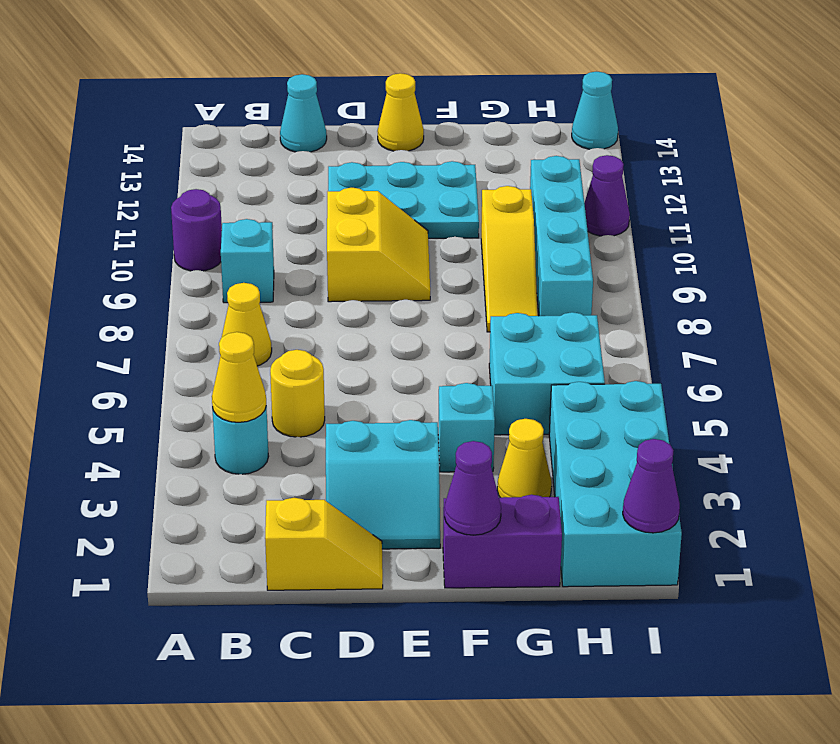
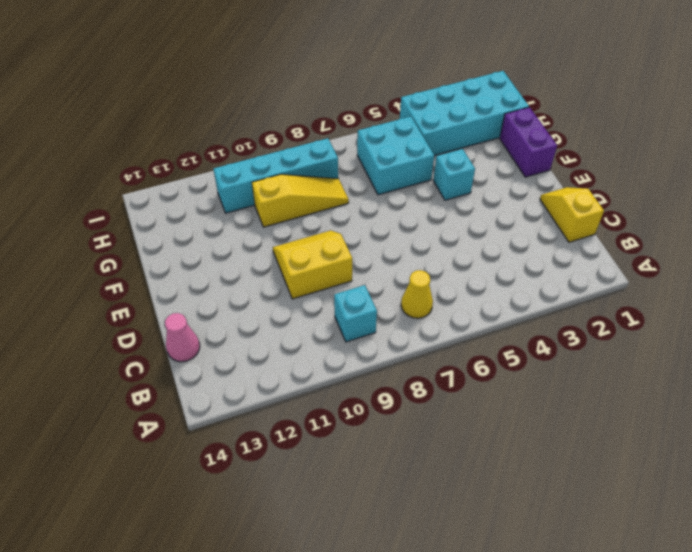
pink cone C14 level 1 -> cyan cone C14 level 1
none -> purple round brick A10 level 1
none -> cyan round brick B4 level 1
none -> yellow round brick C5 level 1

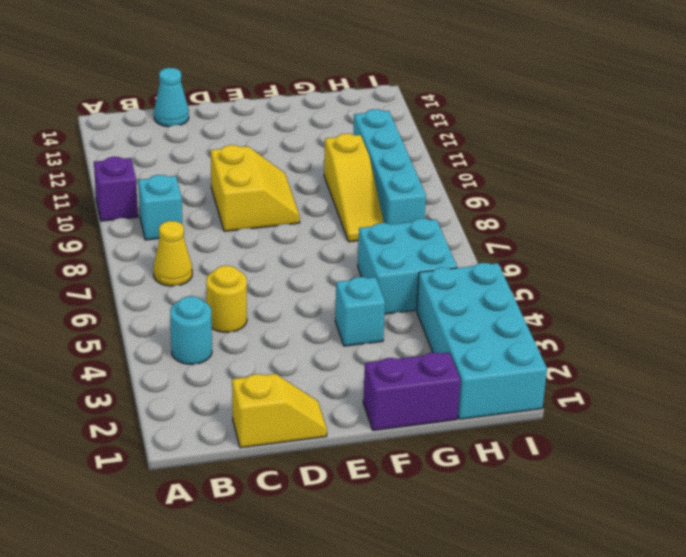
purple brick A10 level 1 -> purple round brick A10 level 1
none -> cyan slope D2:E3 level 1 top 3
none -> cyan plate D11:F12 level 1
none -> yellow cone E14 level 1

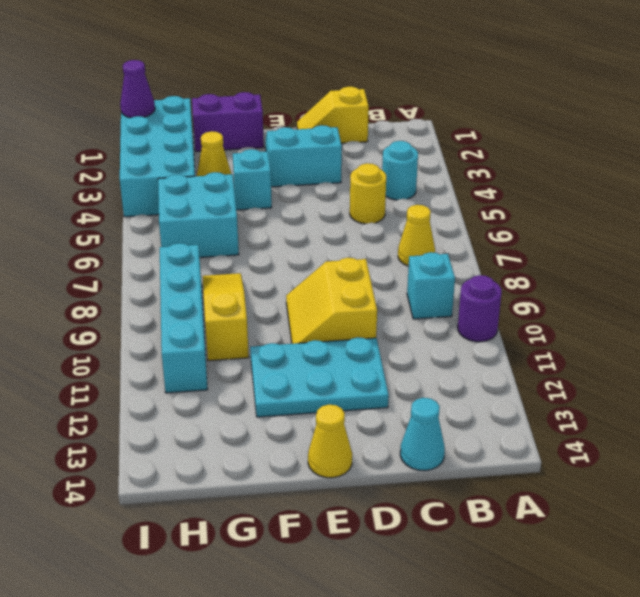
none -> purple cone I11 level 1
none -> cyan cone I14 level 1
none -> yellow cone B4 level 2

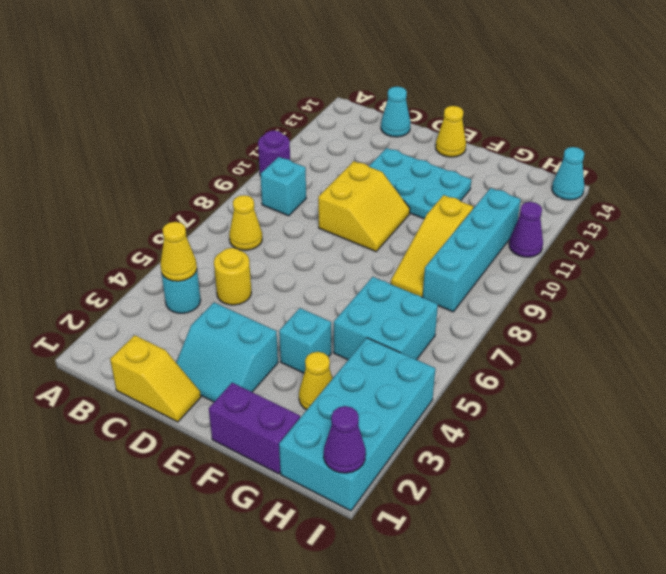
none -> purple cone F1 level 2

